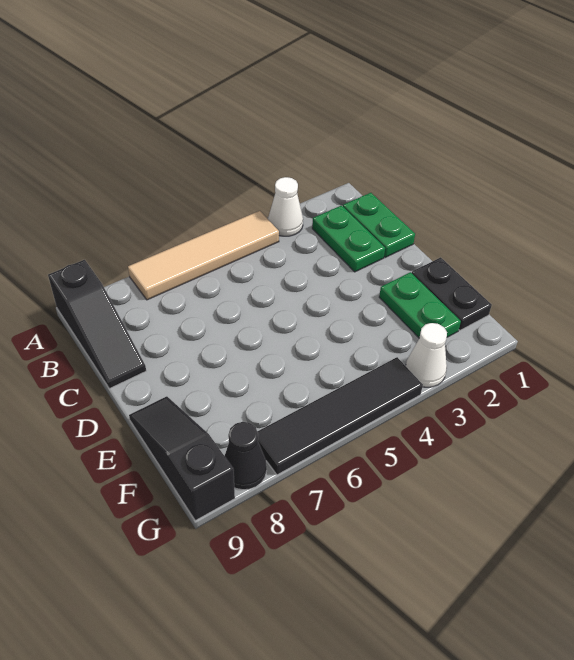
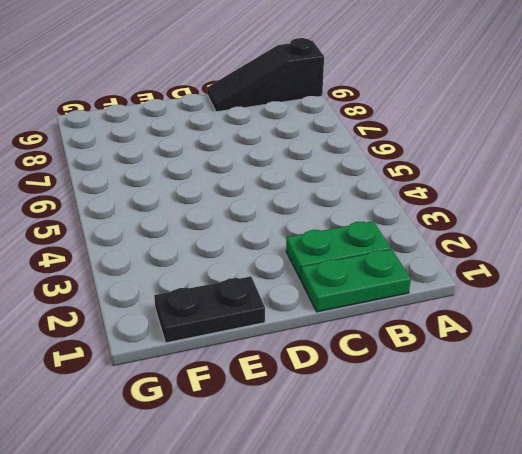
none -> white cone A3 level 1
none -> tan tile A4:A7 level 1

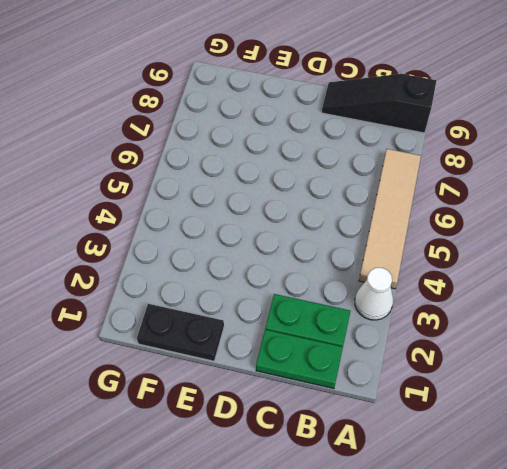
none -> green plate E2:F2 level 1
none -> black slope E9:G9 level 1 top G

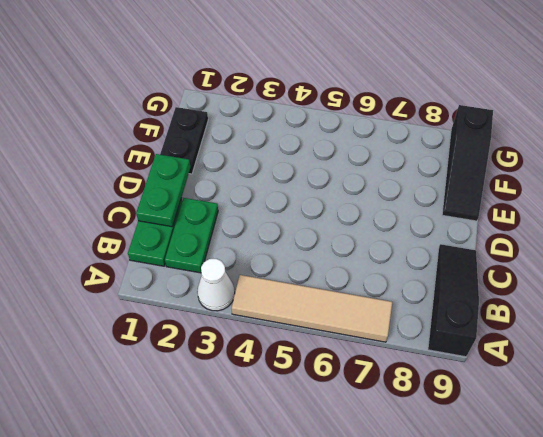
green plate C1:D1 level 2 -> green plate E2:F2 level 1
none -> white cone G3 level 1
none -> black tile G4:G7 level 1

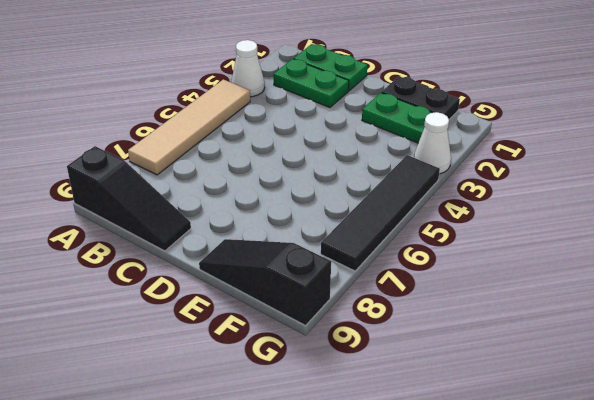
none -> black cone G8 level 1

